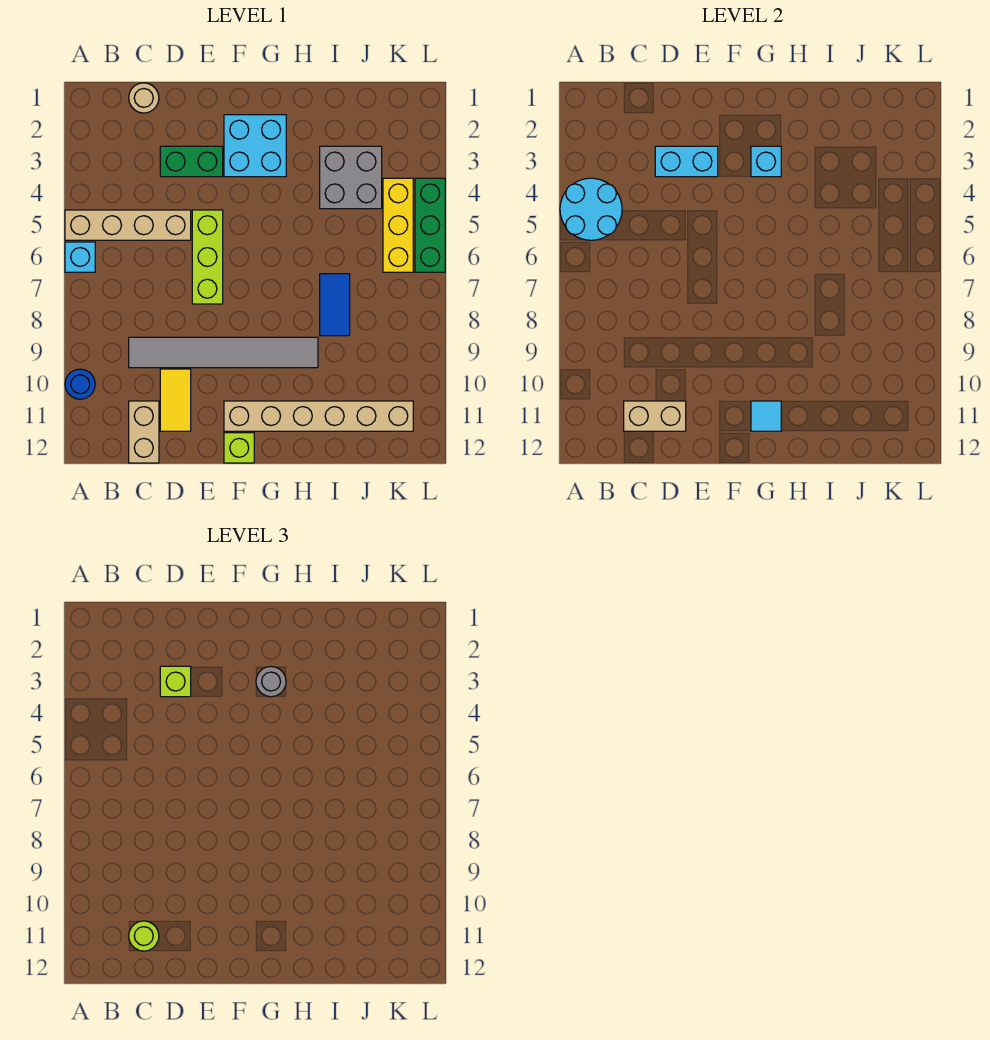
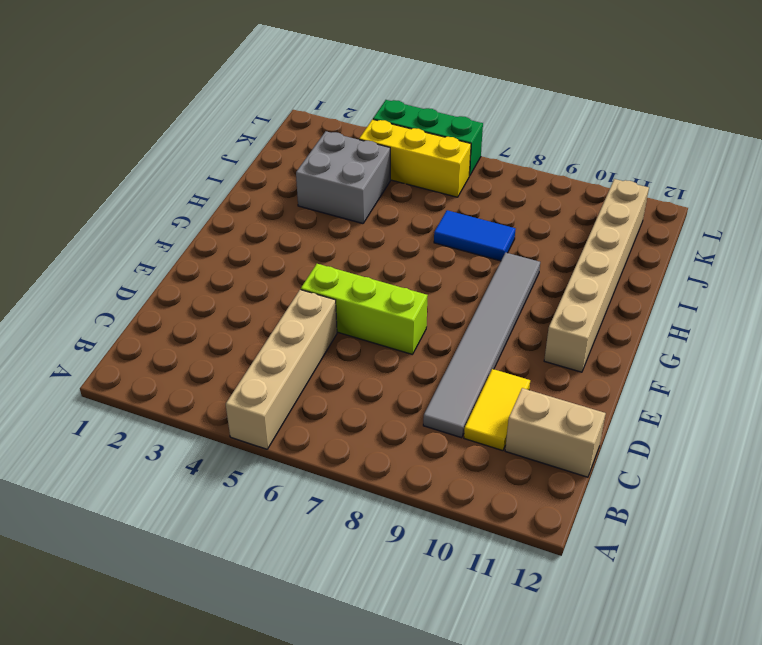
yellow tile C10:D10 level 1 -> yellow tile D10:D11 level 1
none -> cyan brick A6 level 1
none -> blue round brick A10 level 1
none -> tan round brick C1 level 1

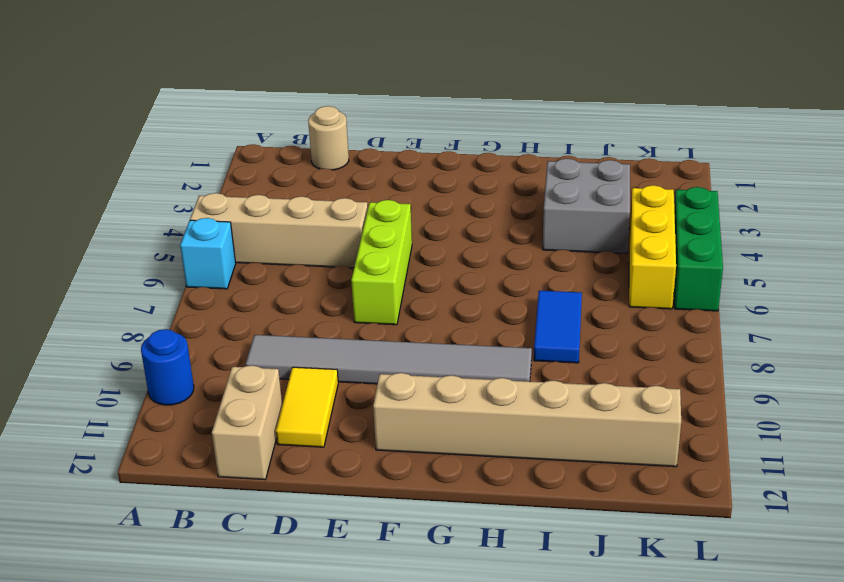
none -> green brick D3:E3 level 1
none -> cyan brick F2:G3 level 1
none -> lime brick F12 level 1

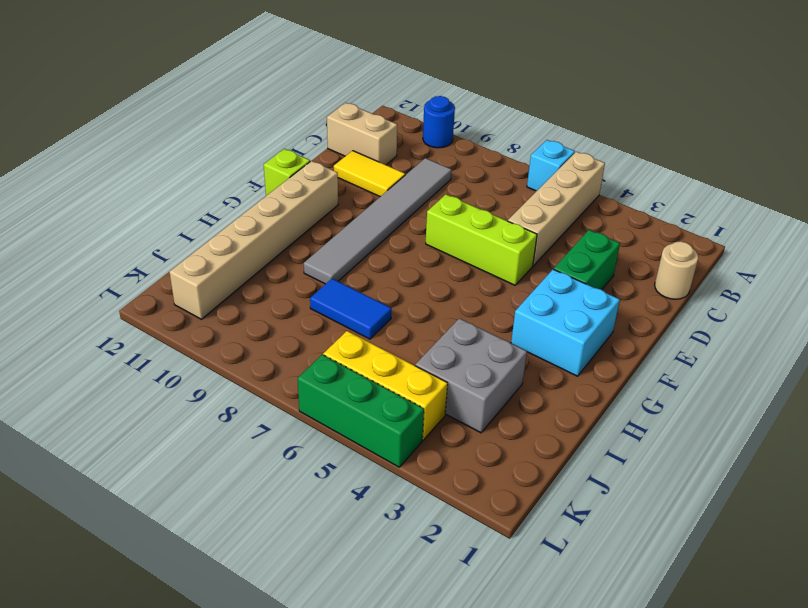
none -> cyan round brick A4:B5 level 2
none -> tan brick C11:D11 level 2
none -> cyan brick D3:E3 level 2

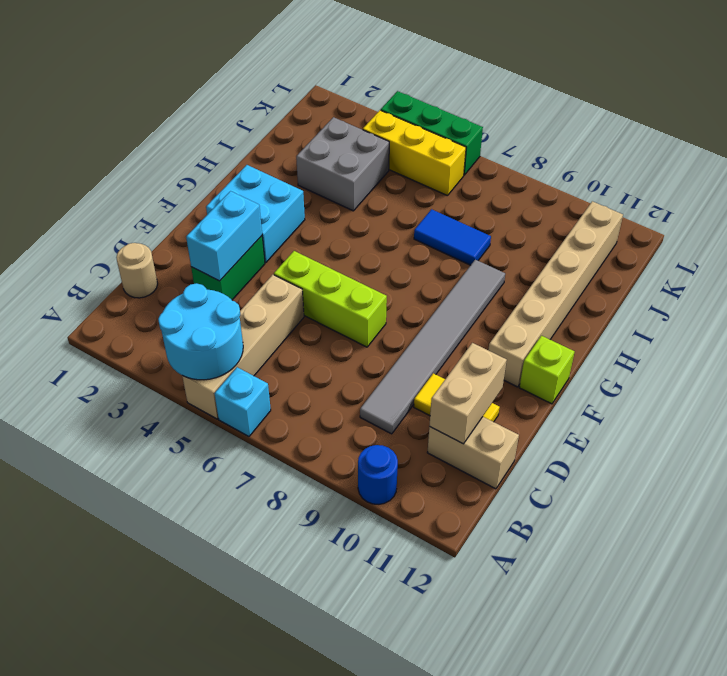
none -> cyan brick G3 level 2
none -> cyan tile G11 level 2
none -> lime round brick C11 level 3

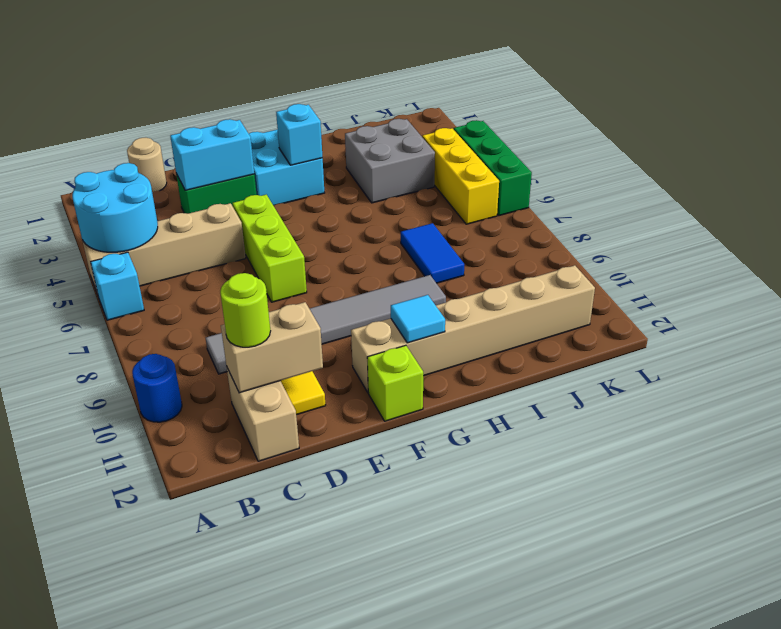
none -> lime brick D3 level 3
none -> grey round brick G3 level 3

